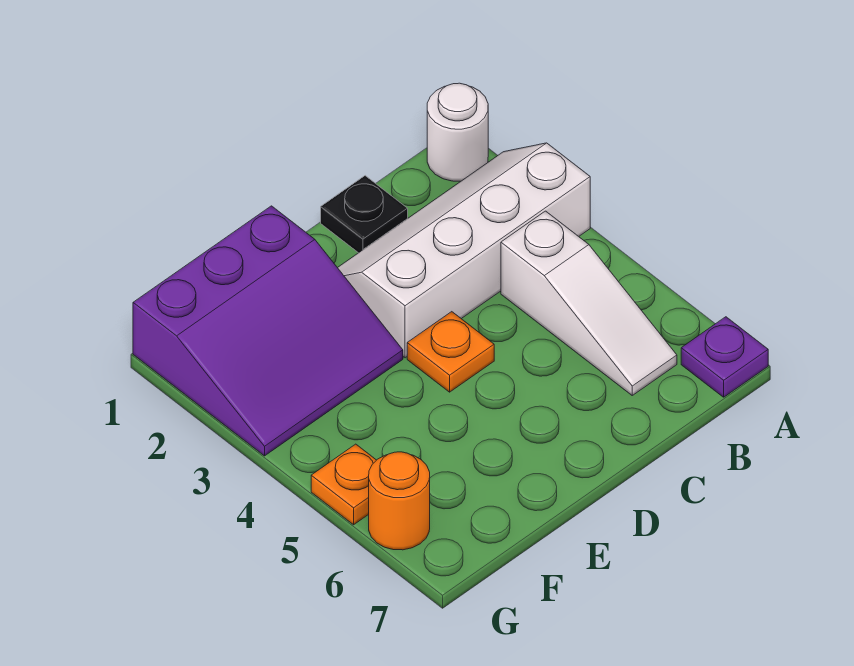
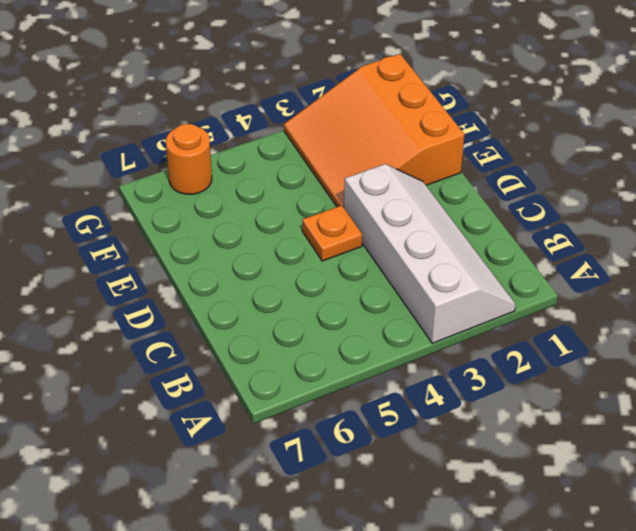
orange slope E1:G3 level 1 top 1 -> purple slope E1:G3 level 1 top 1
none -> white round brick A1 level 1
none -> purple plate A7 level 1

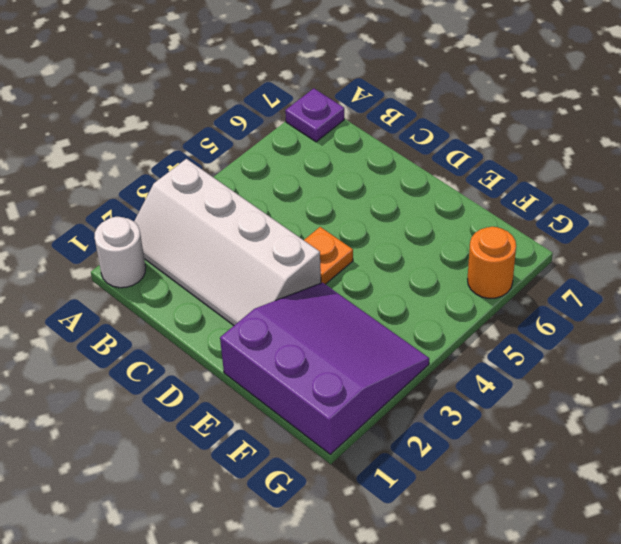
none -> white slope B4:B6 level 1 top 4
none -> black plate C1 level 1

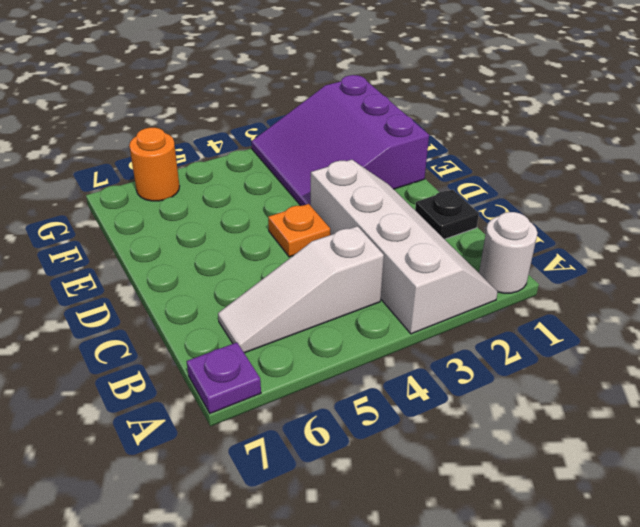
none -> orange plate G5 level 1

